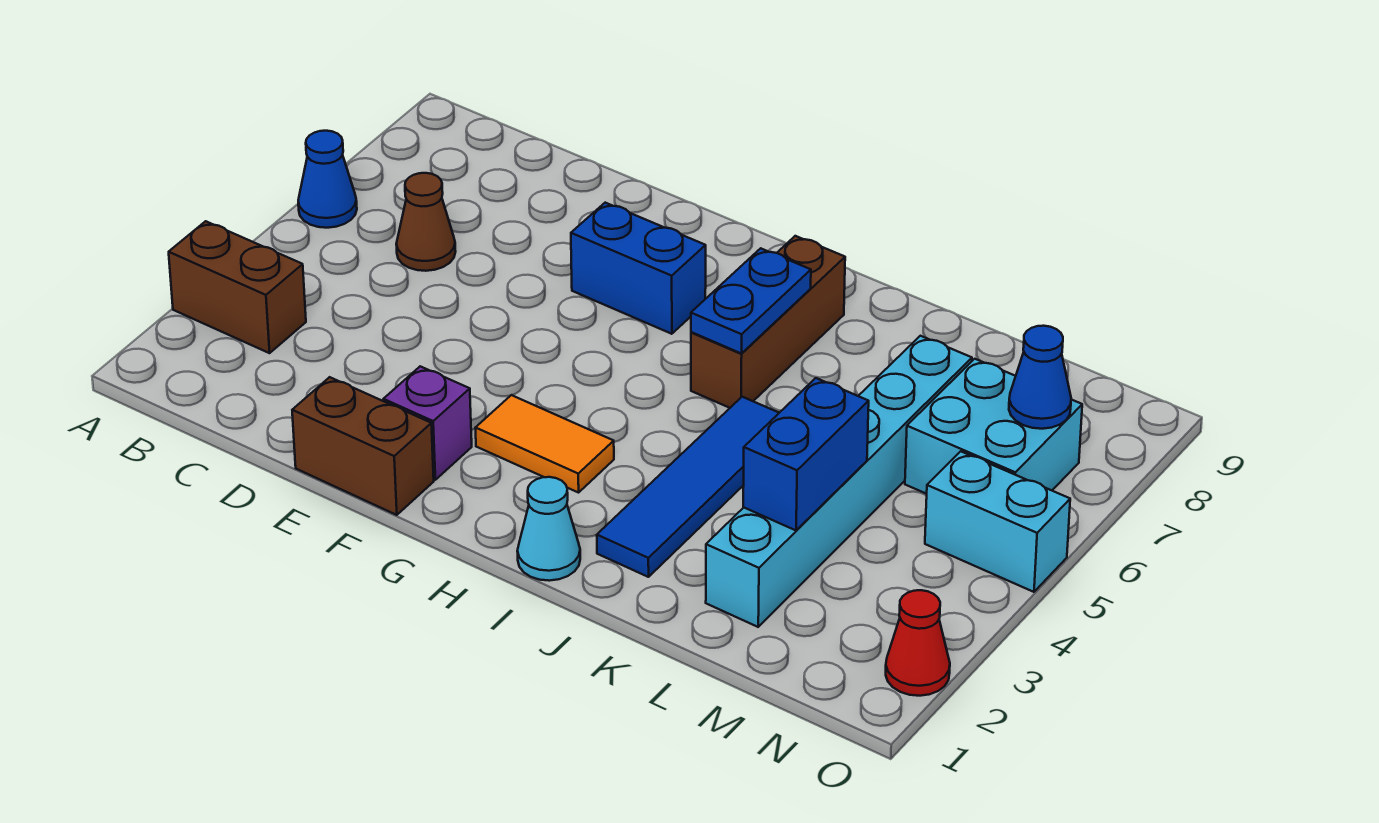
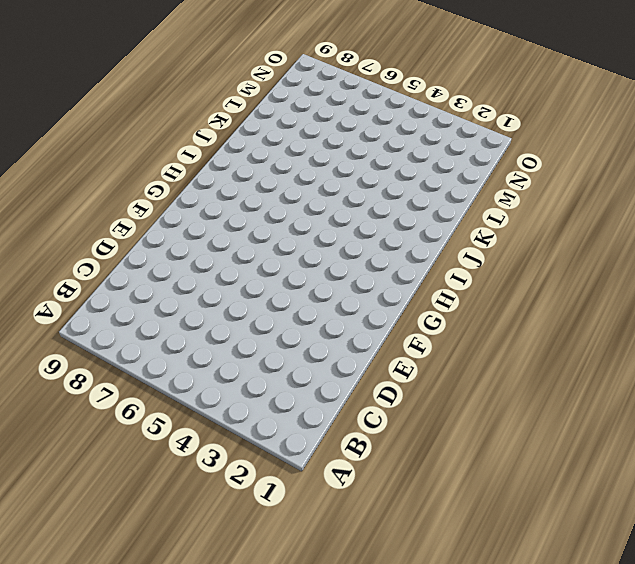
none -> brown brick A3:B3 level 1
none -> blue cone A6 level 1
none -> brown cone C6 level 1

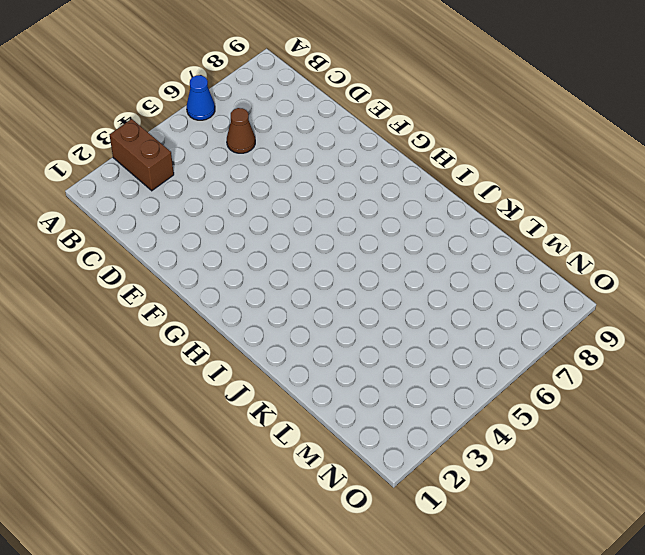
none -> brown brick E1:F1 level 1
none -> purple brick F2 level 1
none -> blue brick F7:G7 level 1

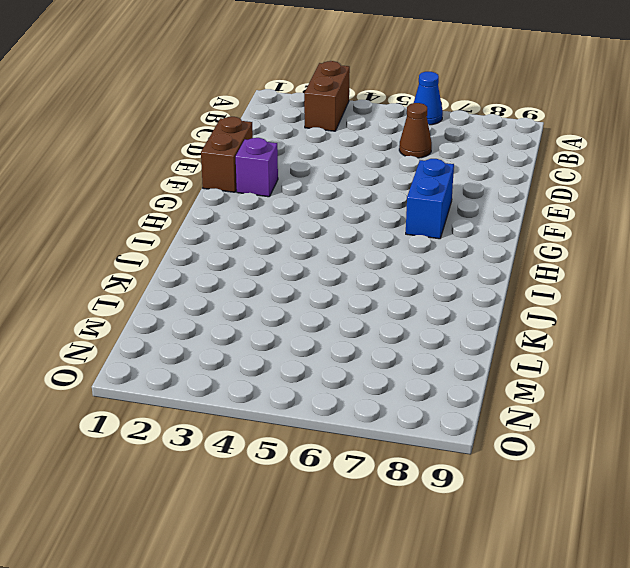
none -> orange tile G3:H3 level 1
none -> cyan cone I1 level 1
none -> brown brick I6:I8 level 1

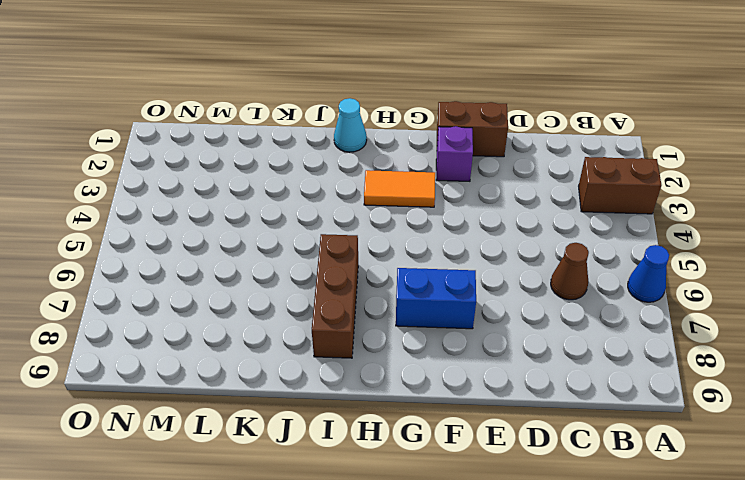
none -> blue tile J2:J5 level 1
none -> cyan brick L2:L7 level 1
none -> cyan brick M6:N7 level 1

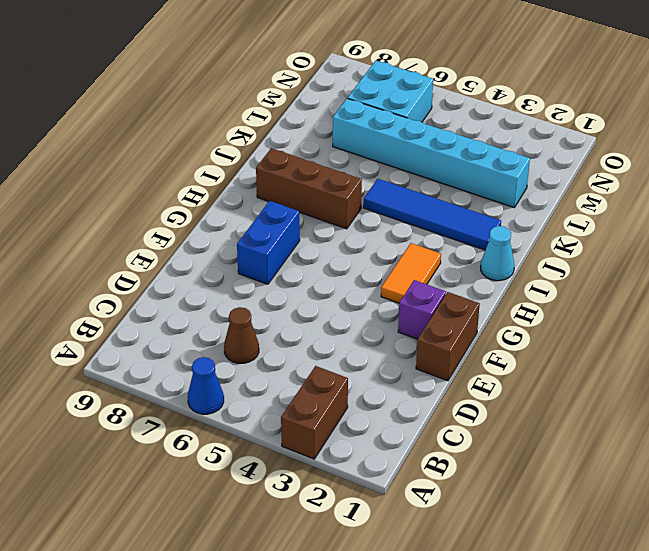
none -> cyan brick N5:O5 level 1
none -> red cone O2 level 1
none -> blue plate I6:I7 level 2

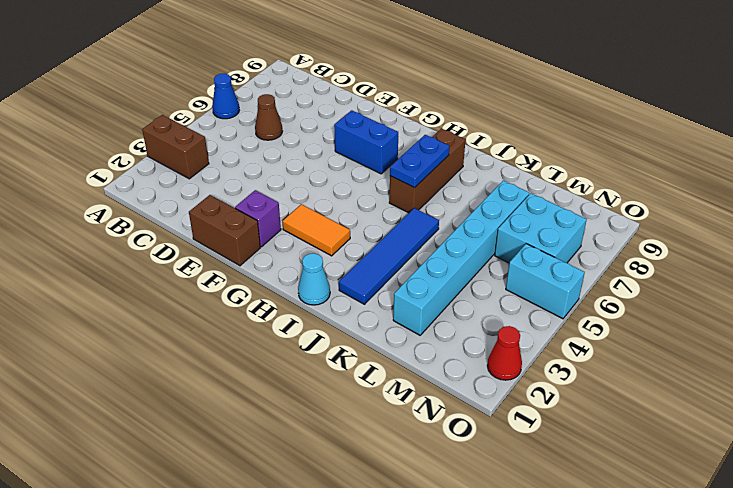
none -> blue brick L3:L4 level 2
none -> blue cone N7 level 2

